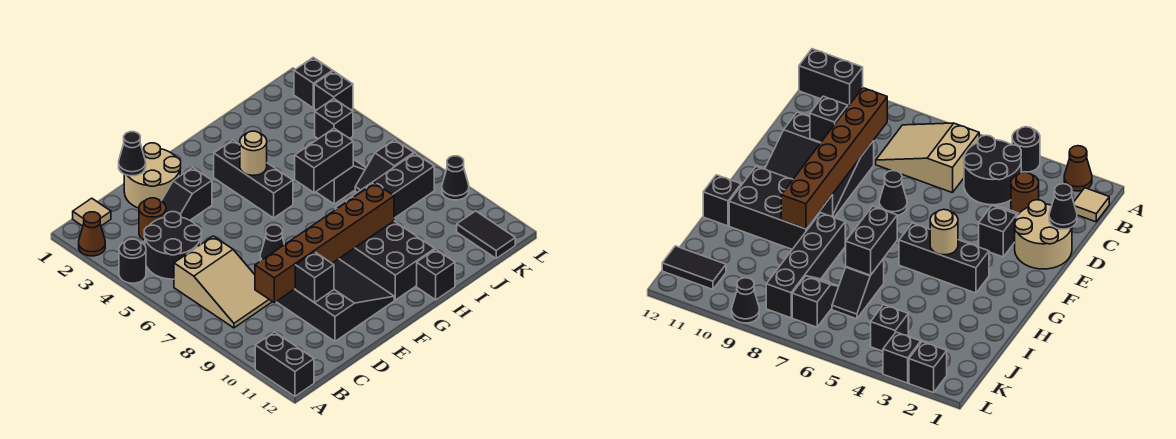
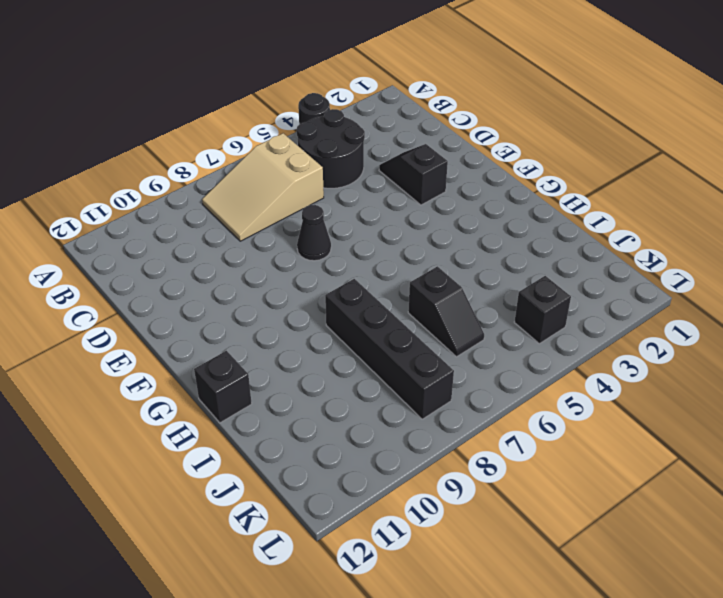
none -> brown cone A2 level 1
none -> black brick A11:A12 level 1
none -> tan tile B1 level 1

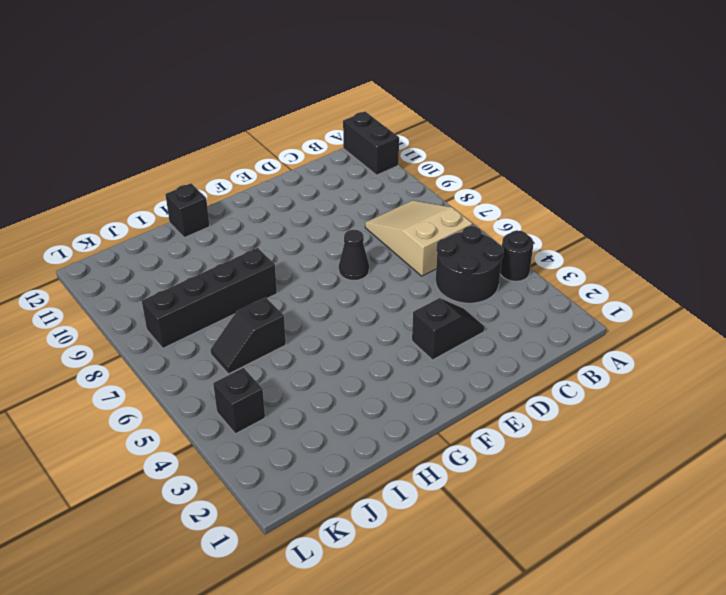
none -> brown cone A2 level 1
none -> tan tile B1 level 1
none -> brown round brick C3 level 1

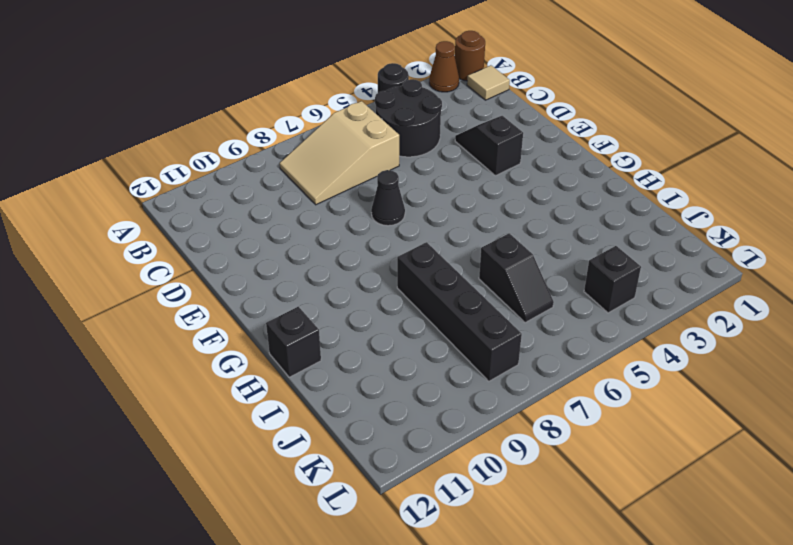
brown round brick A1 level 1 -> brown round brick C3 level 1
none -> black brick A11:A12 level 1
none -> tan round brick D1:E2 level 1
none -> black slope D9:F11 level 1 top D

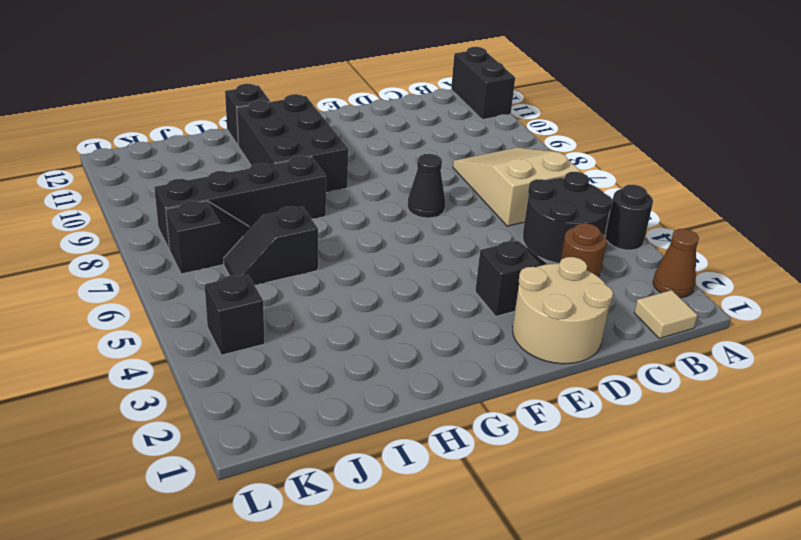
none -> black slope D9:F11 level 1 top D
none -> black brick G3:G5 level 1
none -> black tile K11:K12 level 1

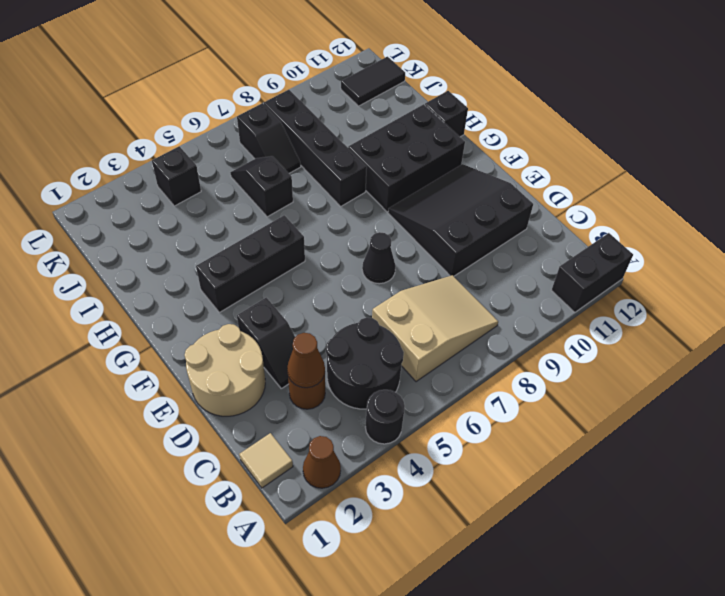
brown cone C3 level 2 -> none
none -> black brick L2 level 1
none -> black brick L3 level 1
none -> black cone L9 level 1

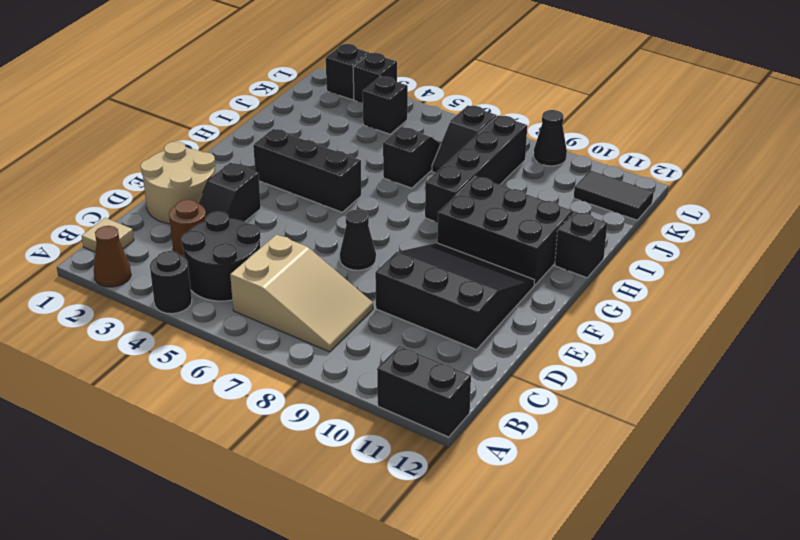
none -> brown brick C9:H9 level 2
none -> black cone D1 level 2
none -> black brick D10 level 2

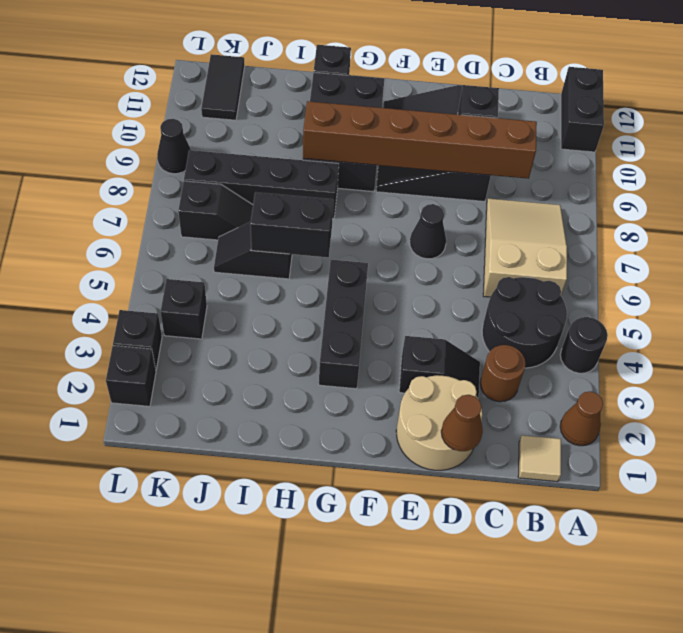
brown cone D1 level 2 -> black cone D1 level 2
none -> tan round brick G4 level 2

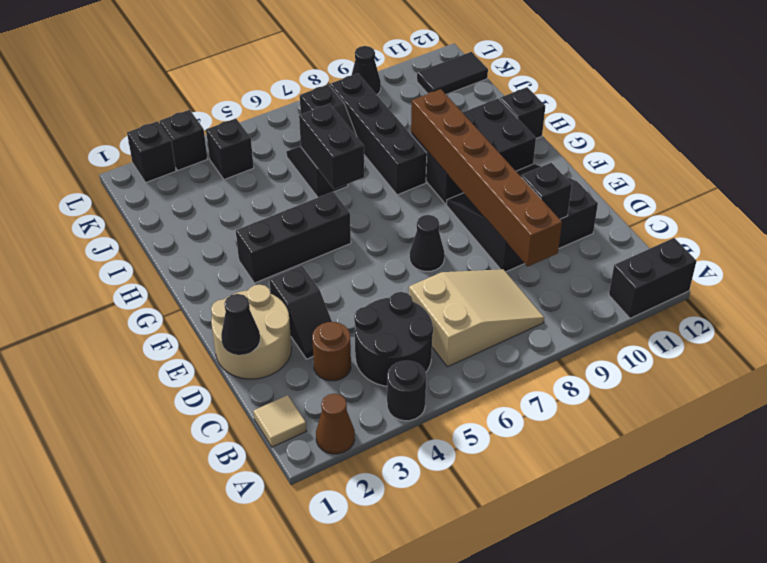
none -> tan round brick G4 level 2

